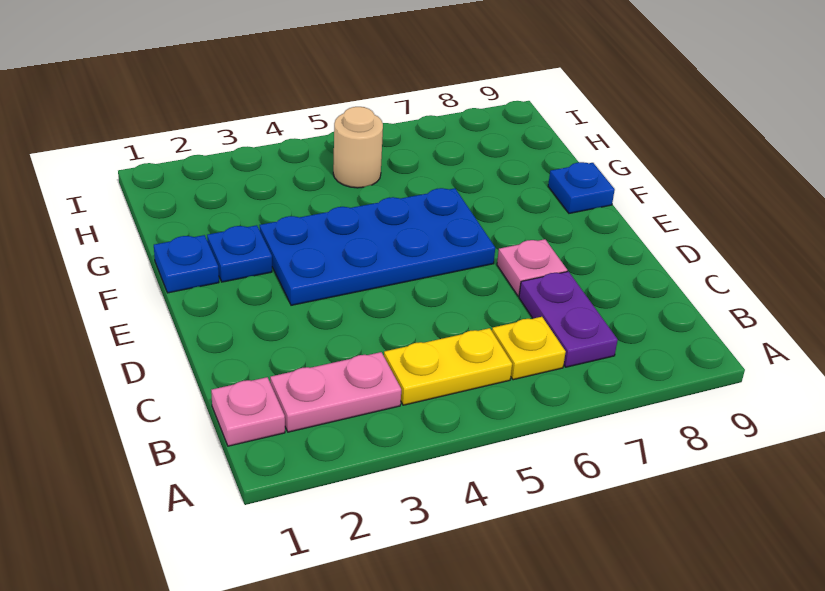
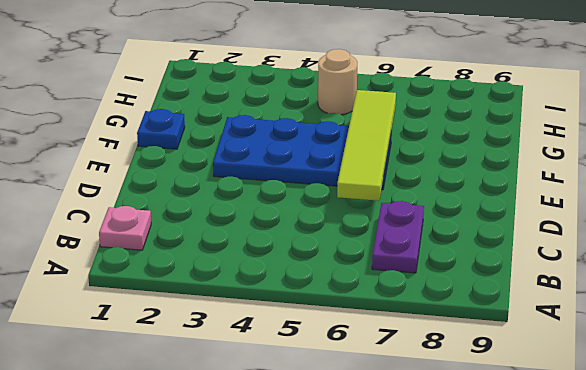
lime tile D6:G6 level 2 -> none
none -> pink plate B2:B3 level 1
none -> yellow plate B4:B5 level 1

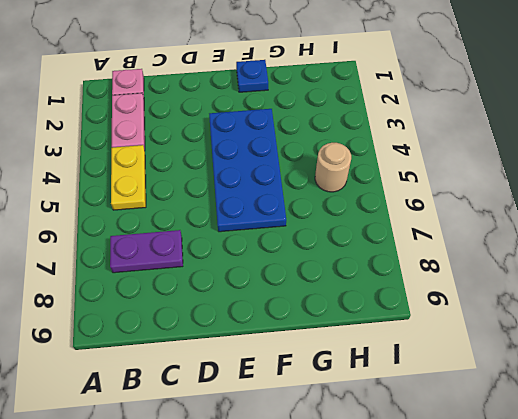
none -> yellow plate B6 level 1
none -> pink plate D7 level 1

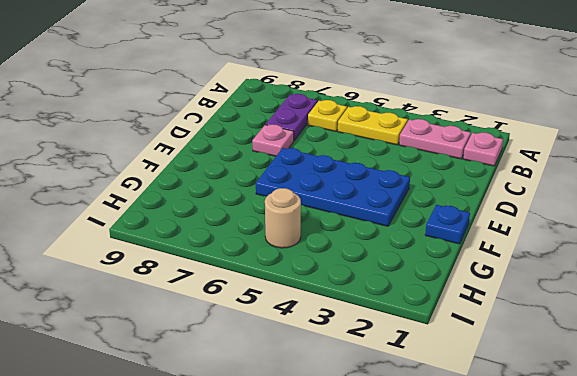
none -> blue plate F2 level 1
none -> blue plate F9 level 1

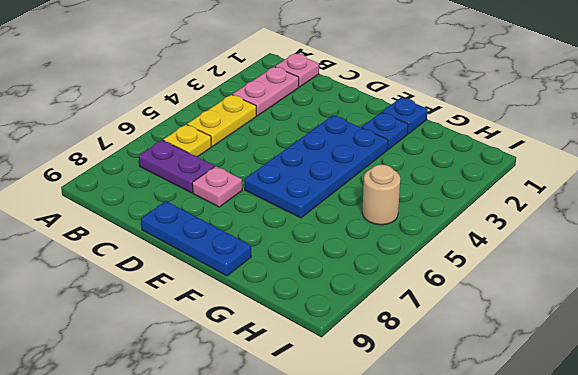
blue plate D9:F9 level 1 -> blue plate F9 level 1

